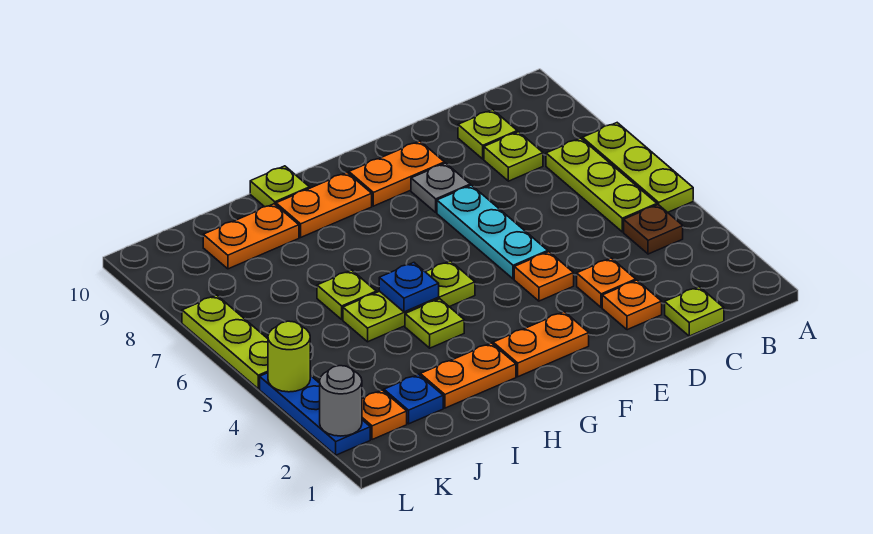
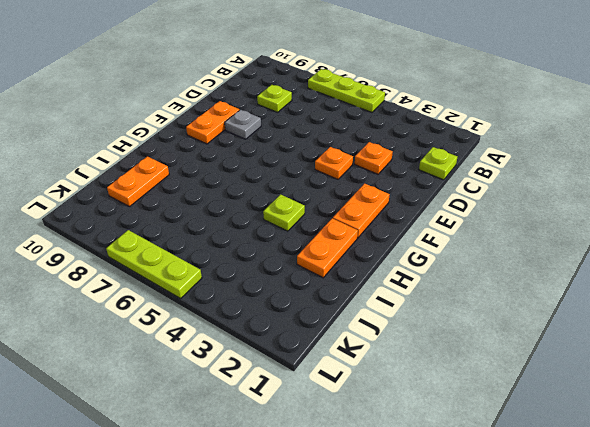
none -> brown plate B4 level 1
none -> lime plate B5:B7 level 1
none -> lime plate C9 level 1

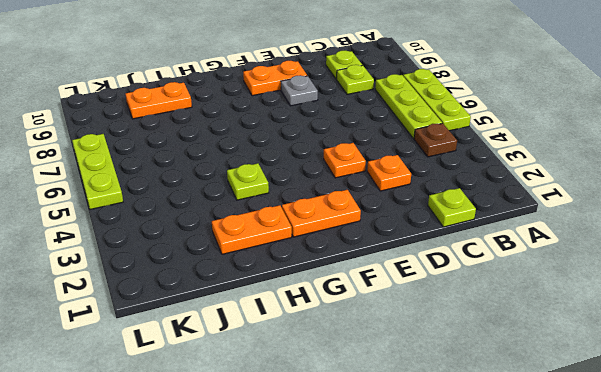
none -> orange plate D2 level 1
none -> cyan plate E5:E7 level 1
none -> lime plate G5:I5 level 1

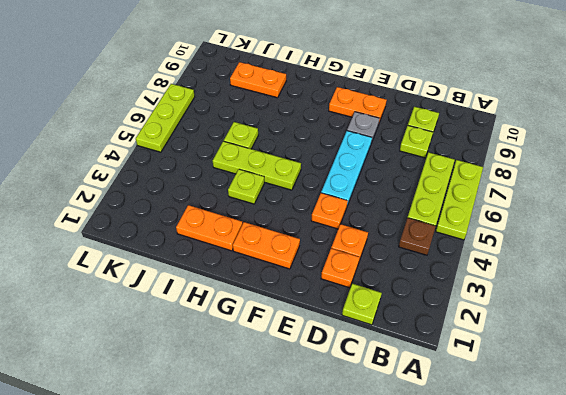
none -> orange plate G9:H9 level 1
none -> lime plate H10 level 1
none -> blue plate J2 level 1

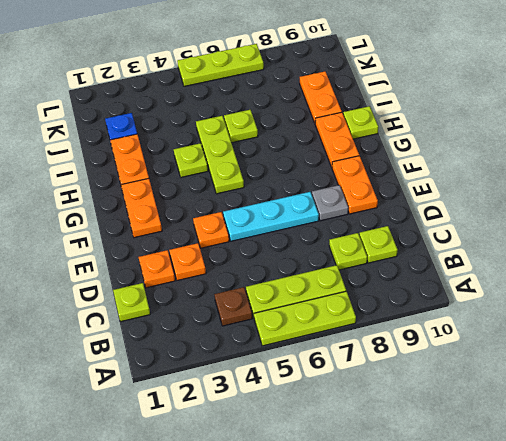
none -> orange plate K2 level 1
none -> blue plate L2:L4 level 1
none -> blue plate H5 level 2

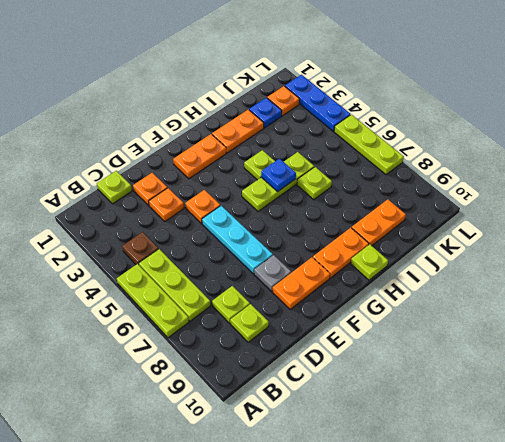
none -> grey round brick L2 level 2
none -> lime round brick L4 level 2

